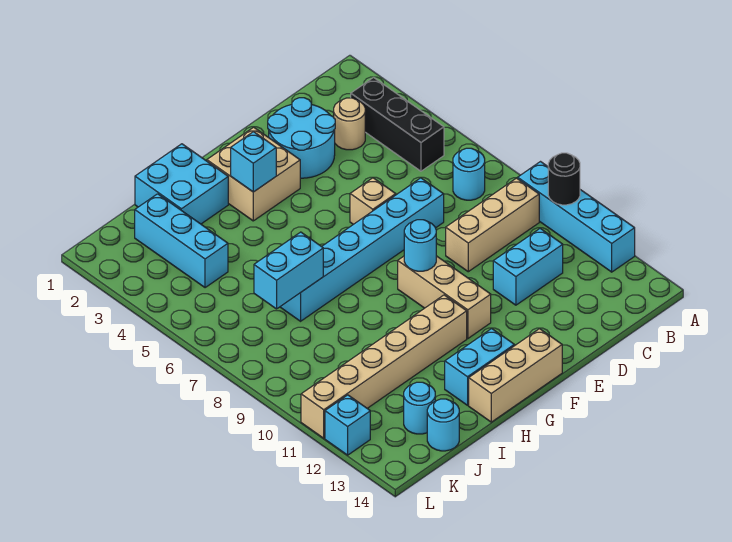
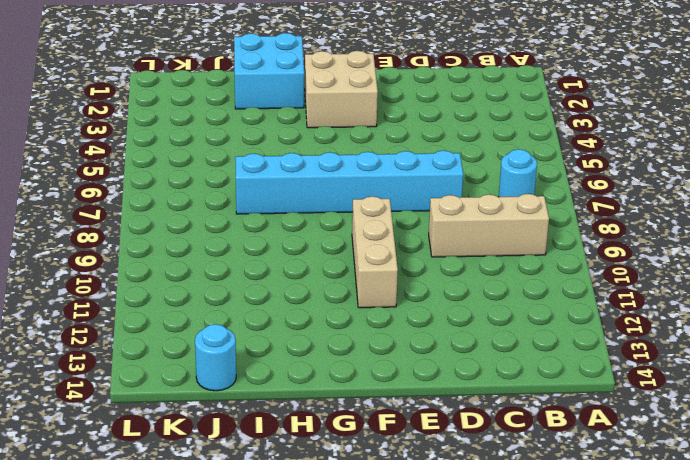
none -> cyan brick A9:A12 level 1
none -> black brick B3:B5 level 1
none -> tan round brick C3 level 1

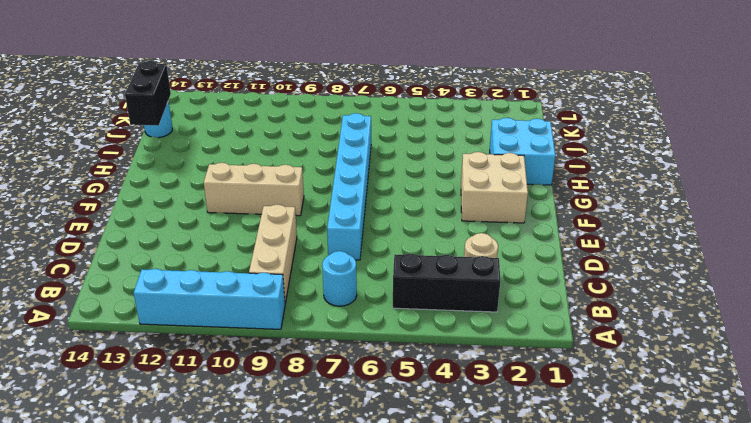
black brick I14:J14 level 2 -> none
none -> cyan brick C11:D11 level 1
none -> cyan round brick D2:E3 level 1
none -> tan brick E6 level 1

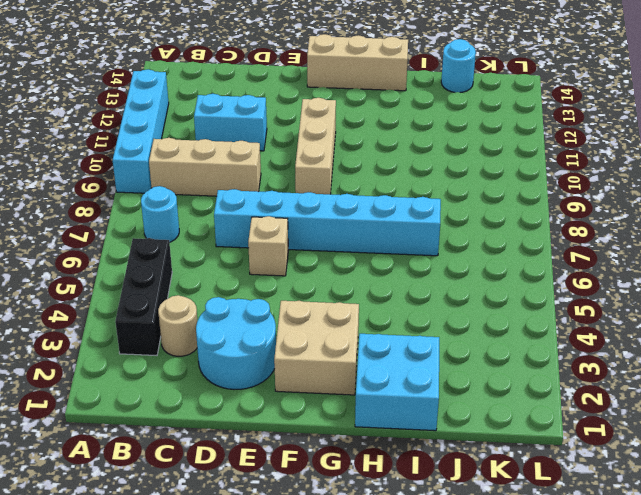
none -> tan brick G11:L11 level 1
none -> cyan brick G13:H13 level 1
none -> cyan brick J2:J4 level 1

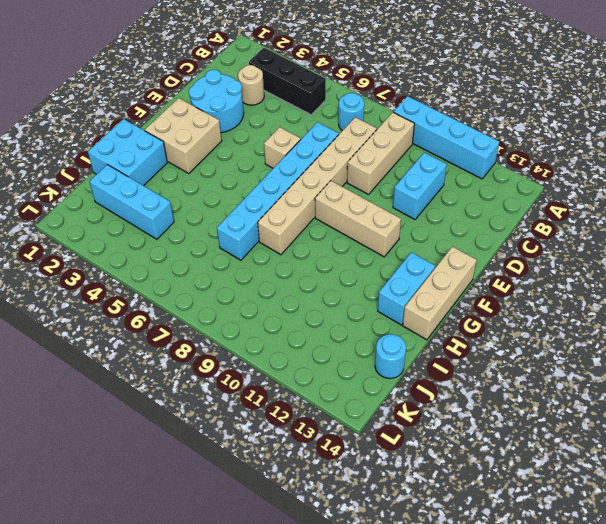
tan brick C8:H8 level 1 -> tan brick G11:L11 level 1
none -> cyan round brick J13 level 1
none -> cyan brick L12 level 1
none -> black round brick A10 level 2

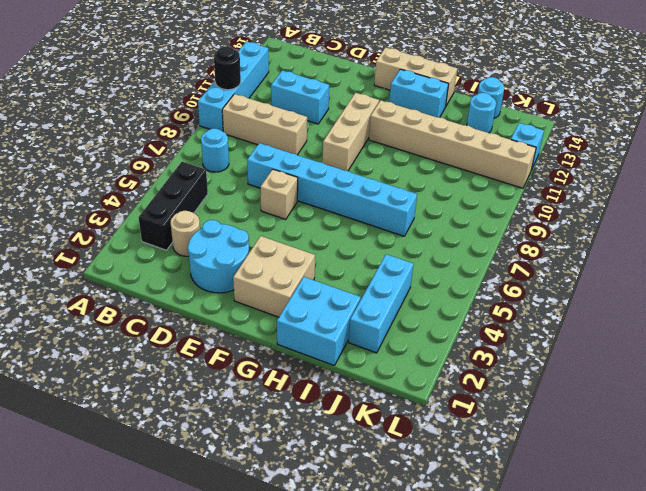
none -> cyan round brick F9 level 2
none -> cyan brick G3 level 2
none -> cyan brick I7:J7 level 2

